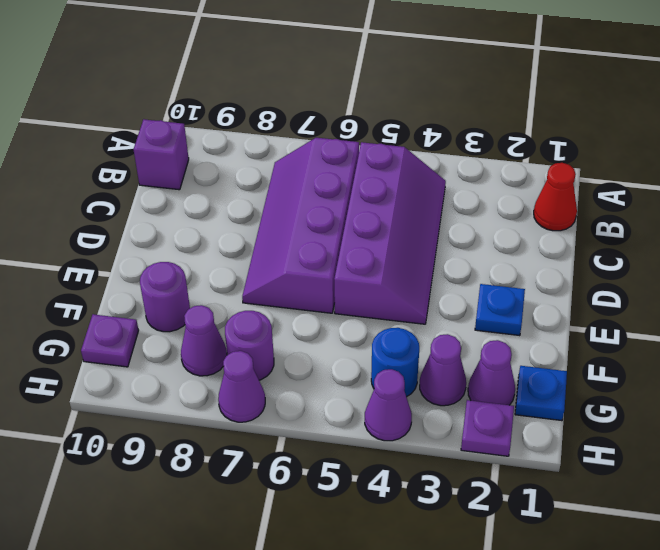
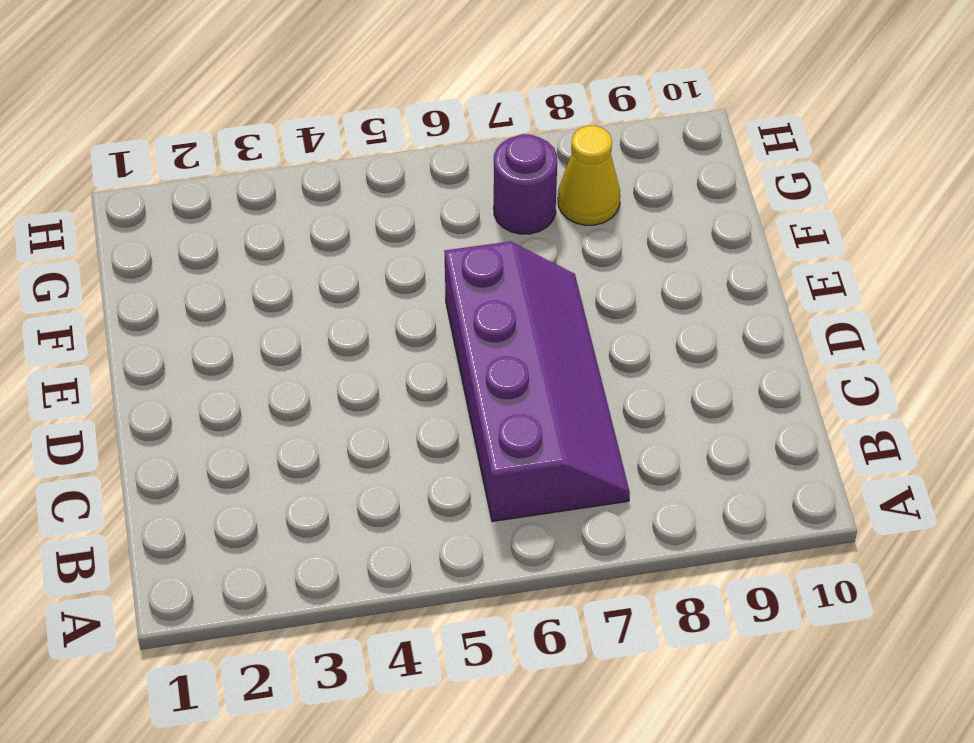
yellow cone G8 level 1 -> purple cone G8 level 1
none -> red cone B1 level 1
none -> purple slope B4:E5 level 1 top 5
none -> purple brick B10 level 1

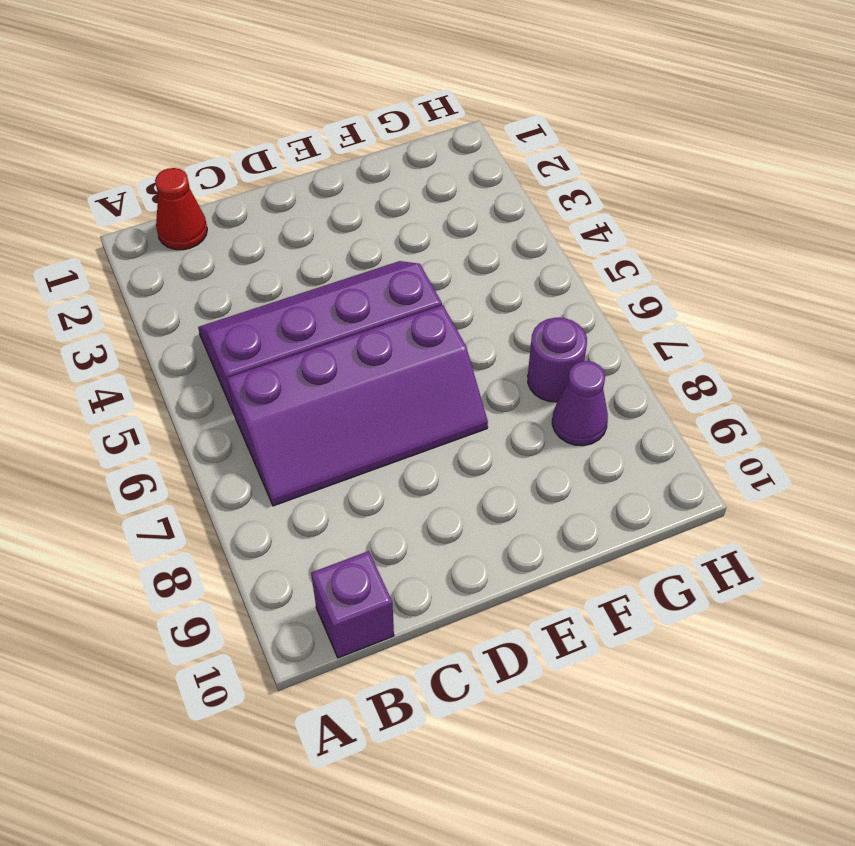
none -> blue plate E2 level 1
none -> purple round brick F9 level 1
none -> blue plate G1 level 1

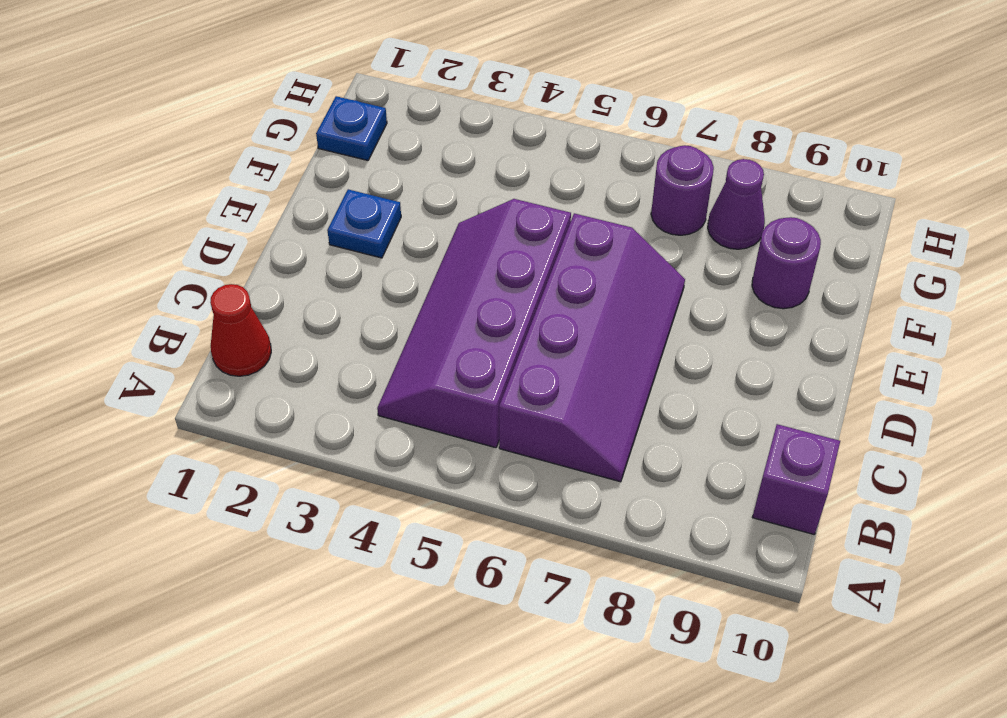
none -> purple cone G2 level 1
none -> purple cone G3 level 1
none -> blue round brick G4 level 1

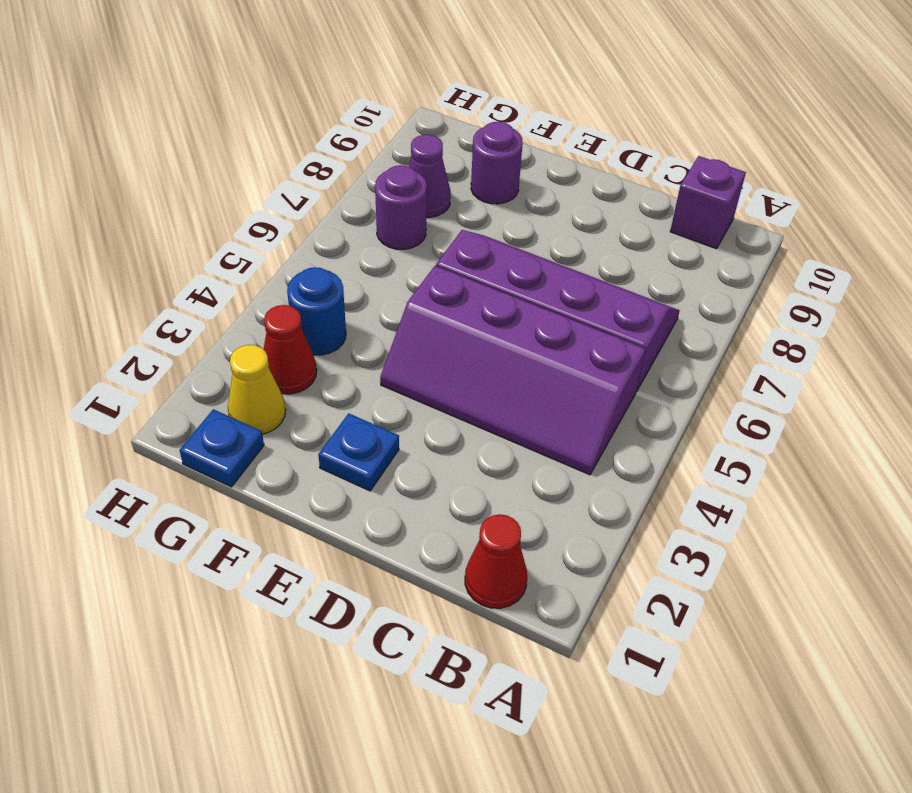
yellow cone G2 level 1 -> purple cone G2 level 1
red cone G3 level 1 -> purple cone G3 level 1
none -> purple plate G10 level 1
none -> purple plate H2 level 1
none -> purple cone H4 level 1

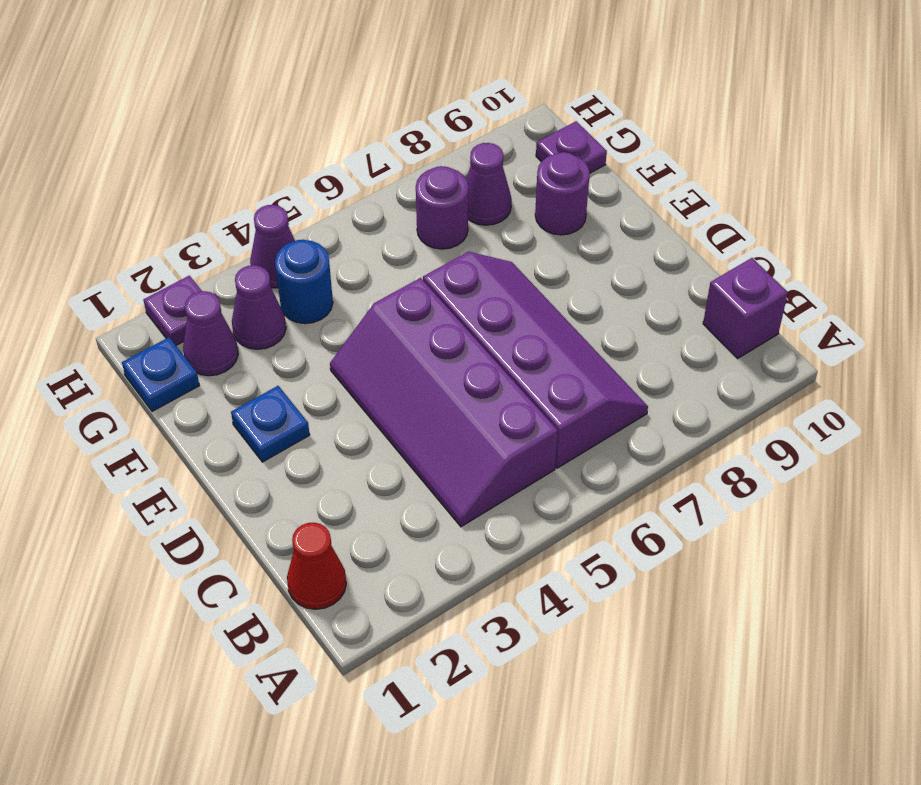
none -> purple cone H7 level 1

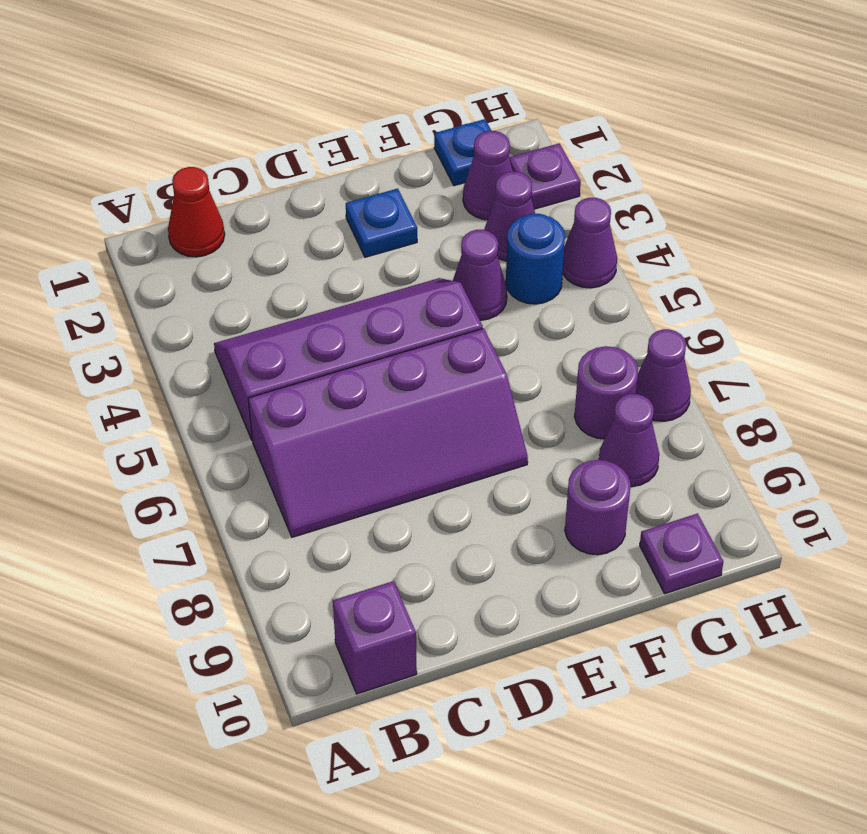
purple cone F4 level 1 -> none

